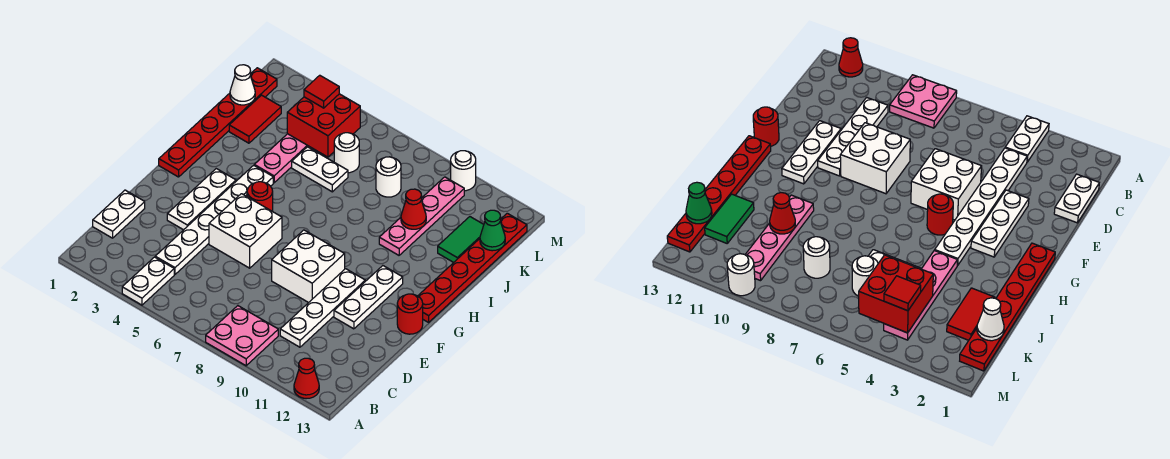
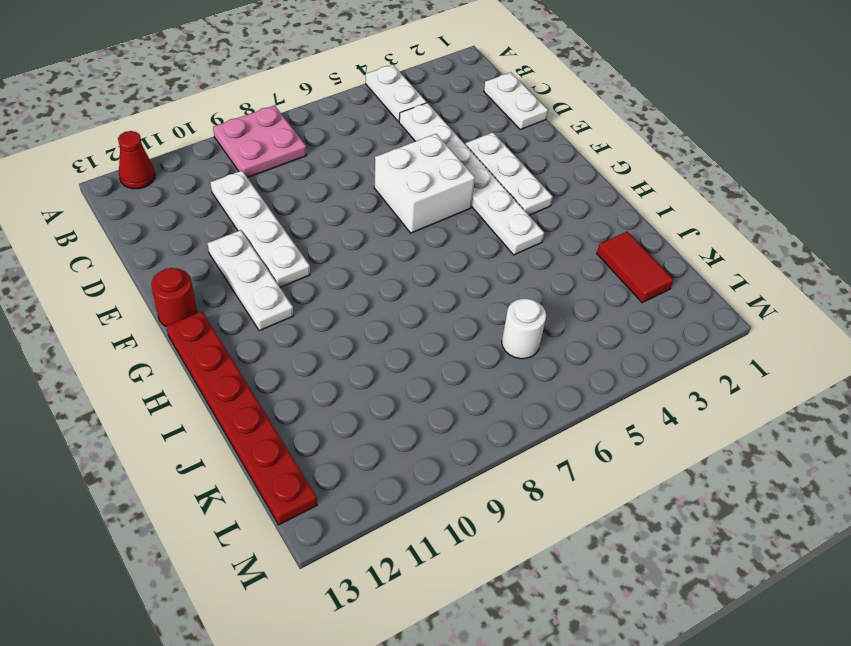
none -> white brick E8:F9 level 1
none -> red plate G1:L1 level 1
none -> red round brick G5 level 1

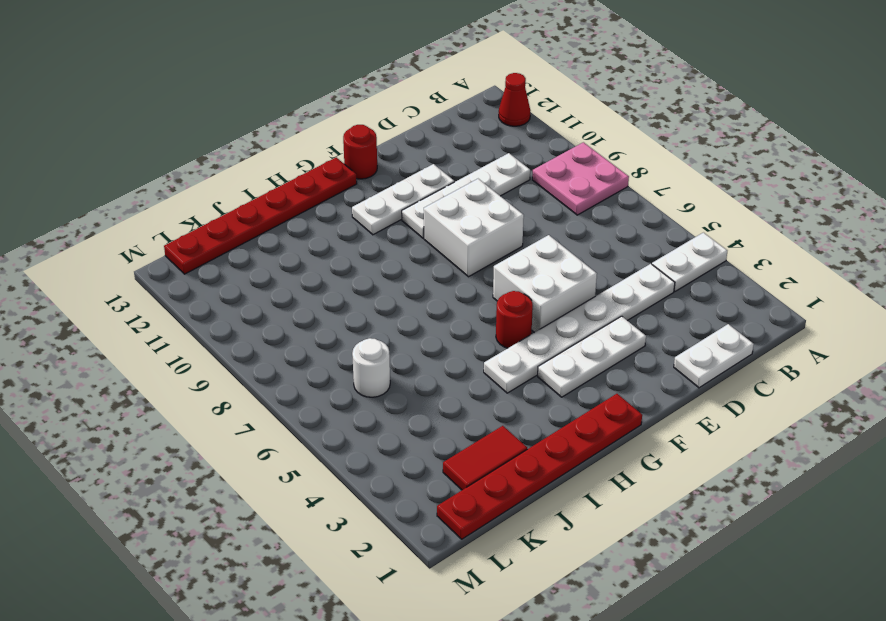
none -> pink plate I4:L4 level 1
none -> pink plate I10:L10 level 1
none -> white plate J5:J6 level 1

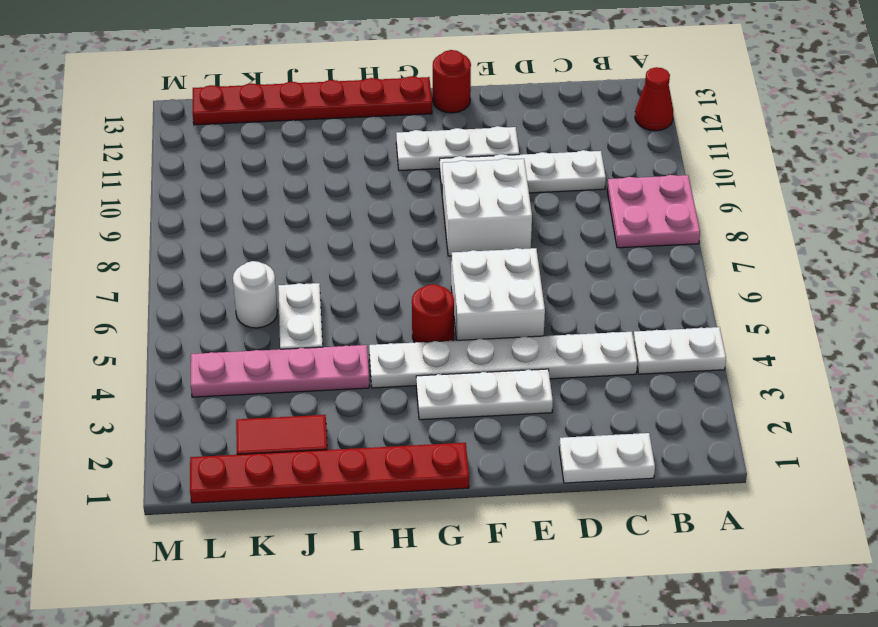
none -> pink plate I10:L10 level 1
none -> green tile J12:K12 level 1
none -> white round brick K8 level 1

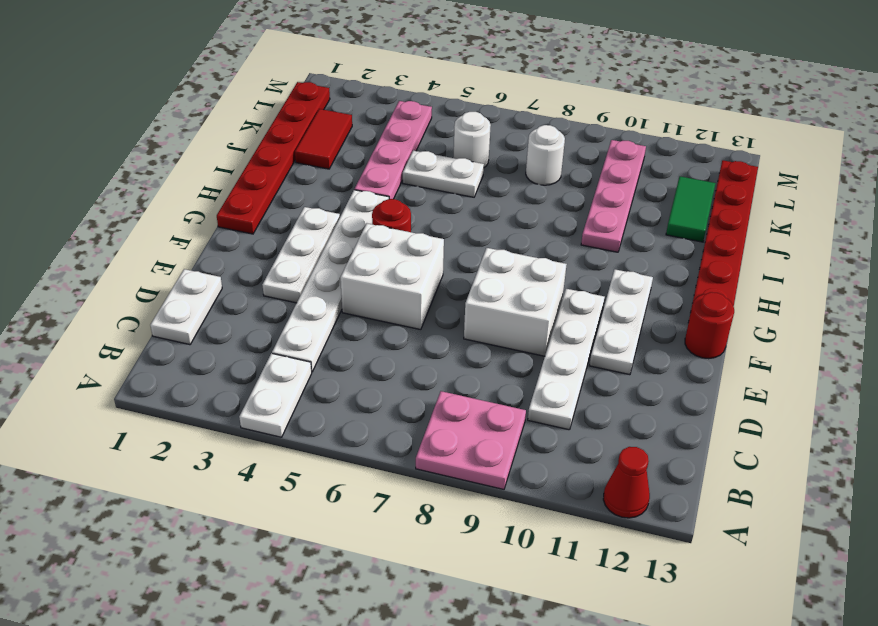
none -> white round brick M10 level 1
none -> red cone J10 level 2
none -> white cone K1 level 2

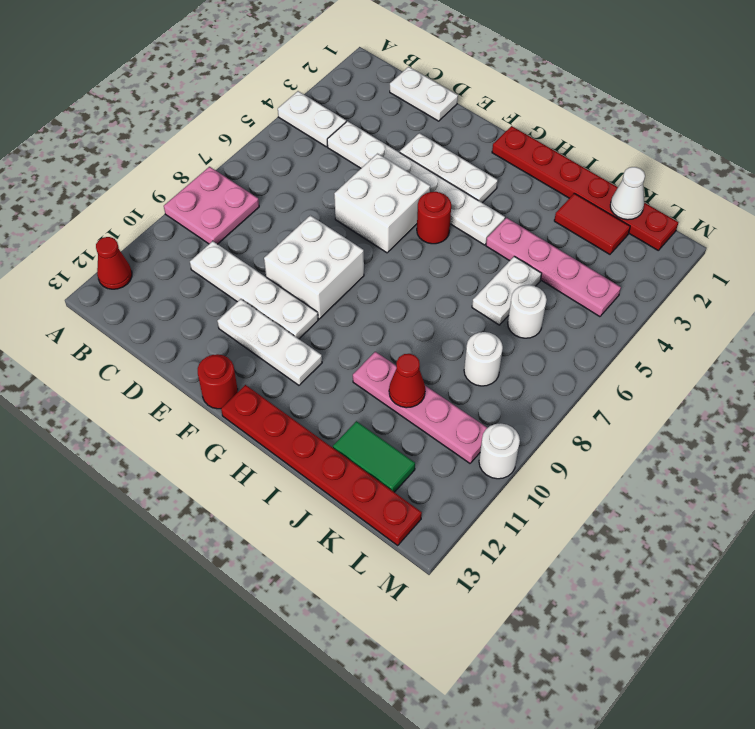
none -> red brick K4:L5 level 2
none -> green cone K13 level 2
none -> red tile L4 level 3

